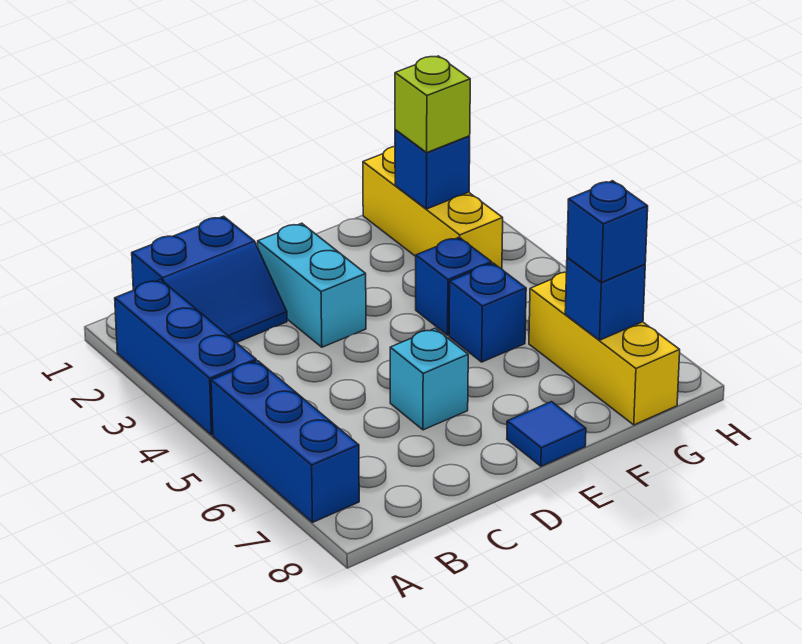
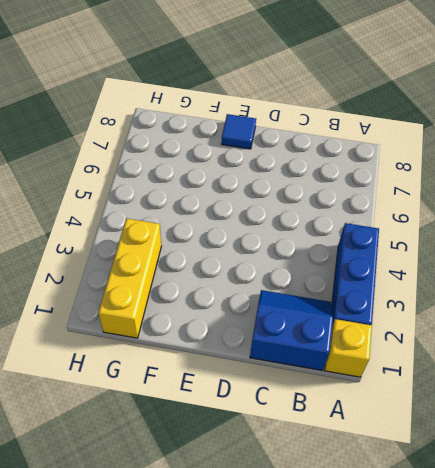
yellow brick A1 level 1 -> none
none -> blue brick A5:A7 level 1
none -> cyan brick D2:D3 level 1
none -> cyan brick D6 level 1

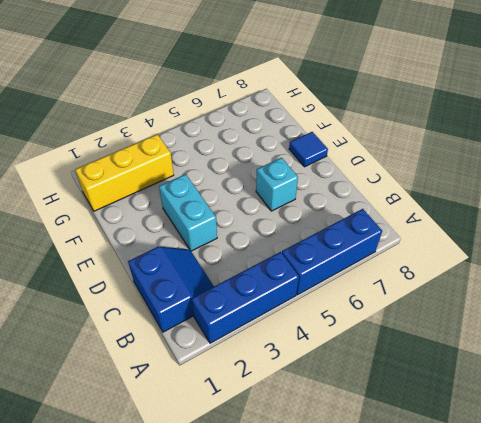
cyan brick D3:E3 level 1 -> cyan brick D2:D3 level 1
none -> blue brick F4 level 1
none -> blue brick F5 level 1
none -> yellow brick G6:G8 level 1

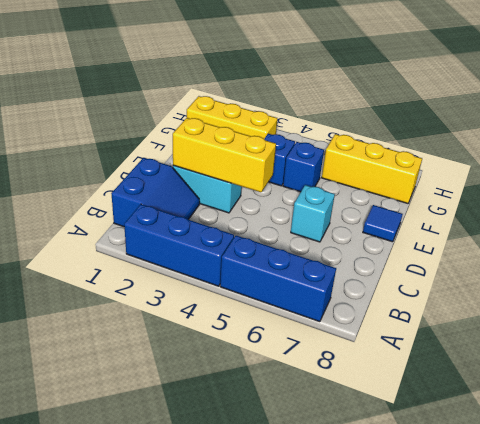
yellow brick D2:D4 level 2 -> none
none -> blue brick G2 level 2
none -> blue brick G7 level 2
none -> lime brick G2 level 3

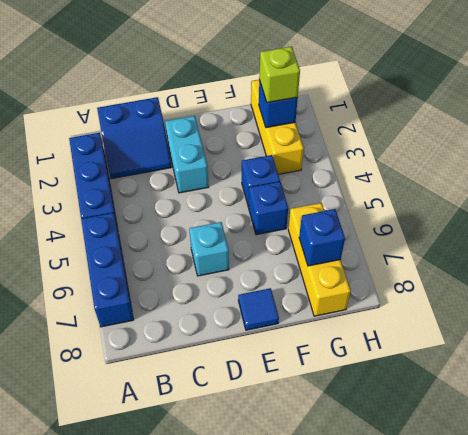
none -> blue brick G7 level 3

